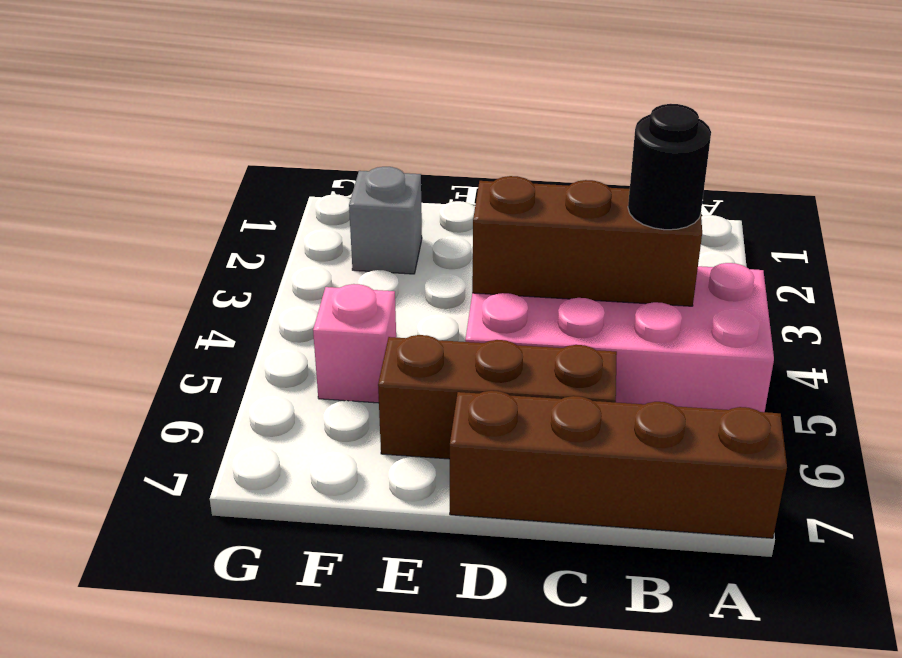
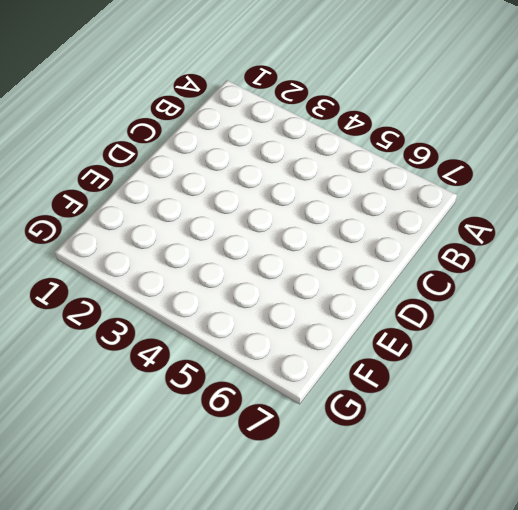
none -> pink brick A4:D5 level 1
none -> brown brick A7:D7 level 1

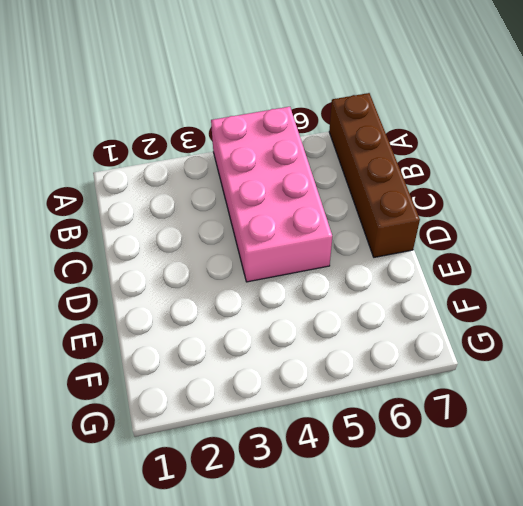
none -> brown brick C6:E6 level 1
none -> grey brick F2 level 1

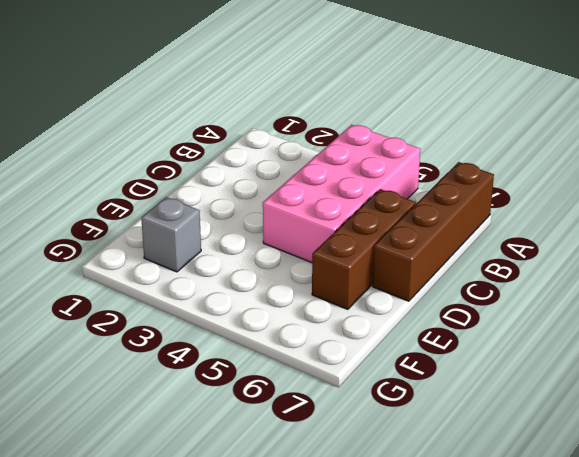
none -> pink brick F5 level 1
none -> brown brick B4:D4 level 2

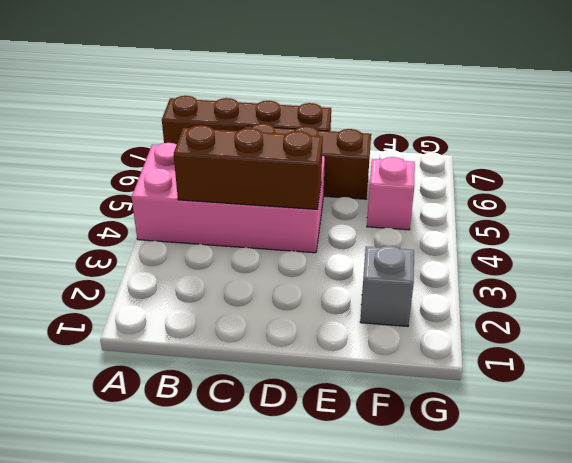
none -> black round brick B4 level 3

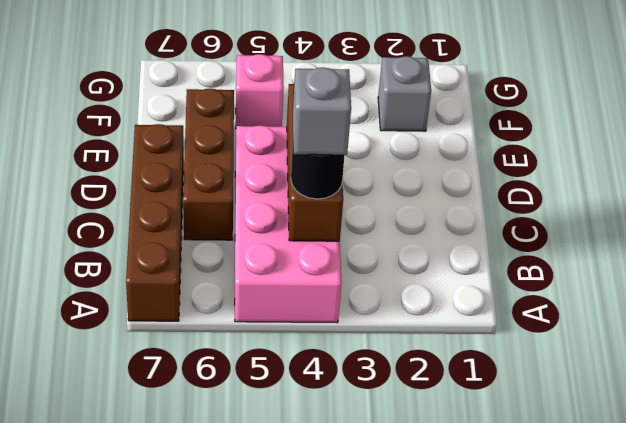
grey brick B4 level 4 -> none

